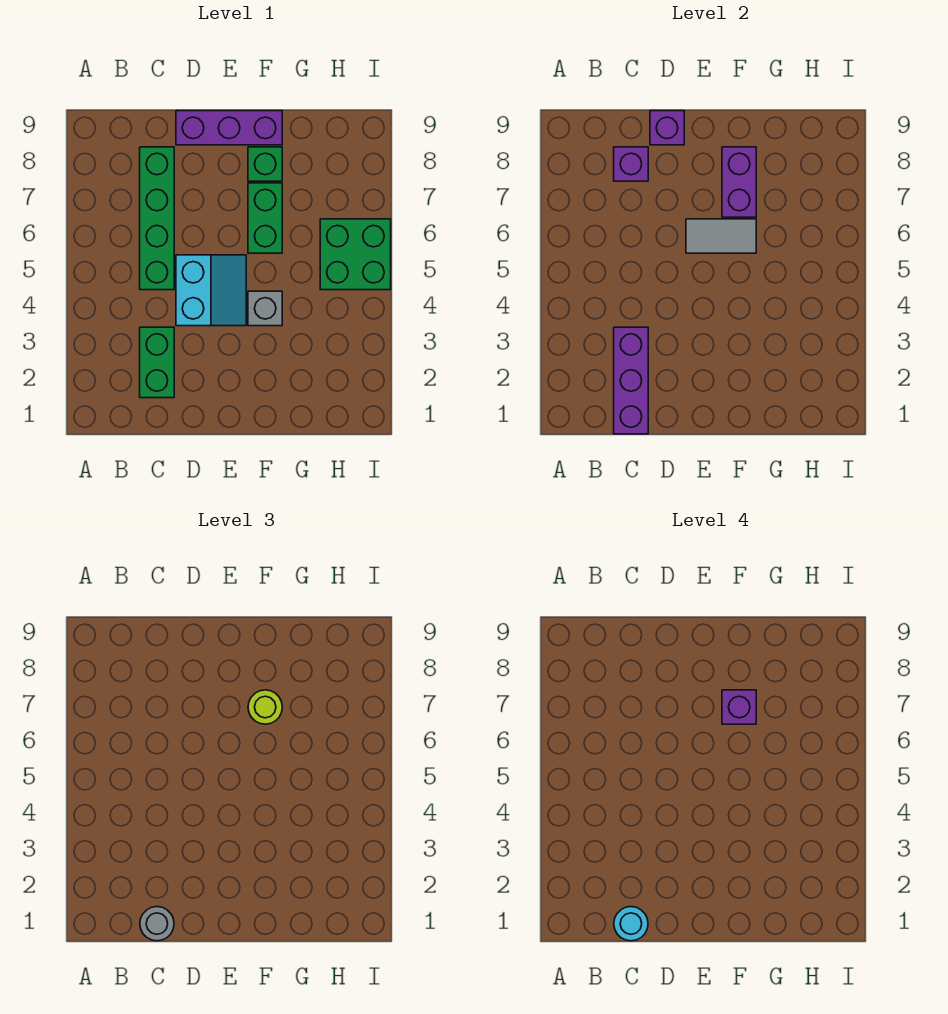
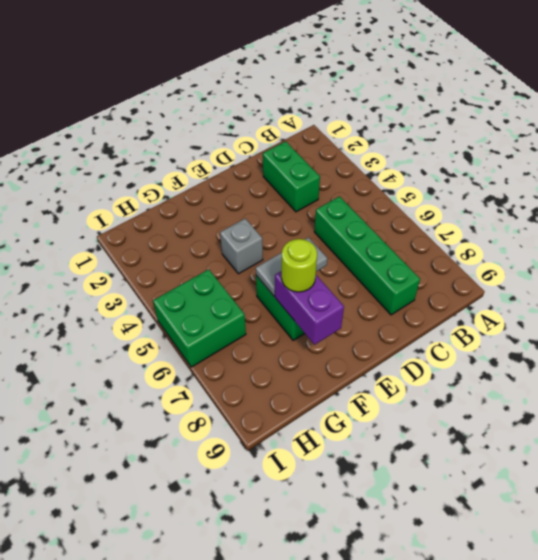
none -> cyan slope D4:E5 level 1 top D
none -> purple brick D9:F9 level 1
none -> green brick F8 level 1

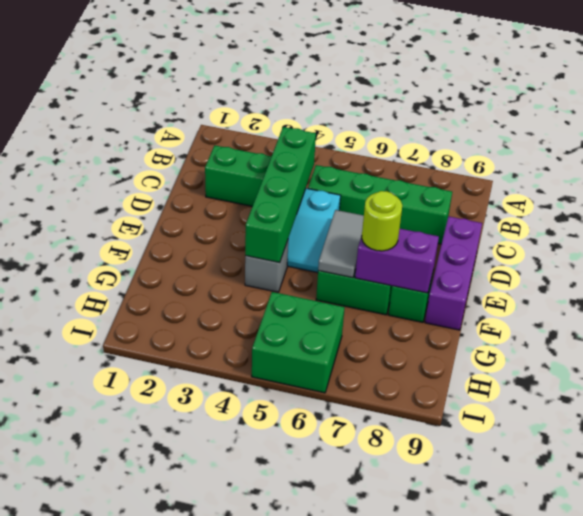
green brick C4:F4 level 2 -> none
none -> purple brick C1:C3 level 2
none -> purple brick C8 level 2
none -> purple brick D9 level 2

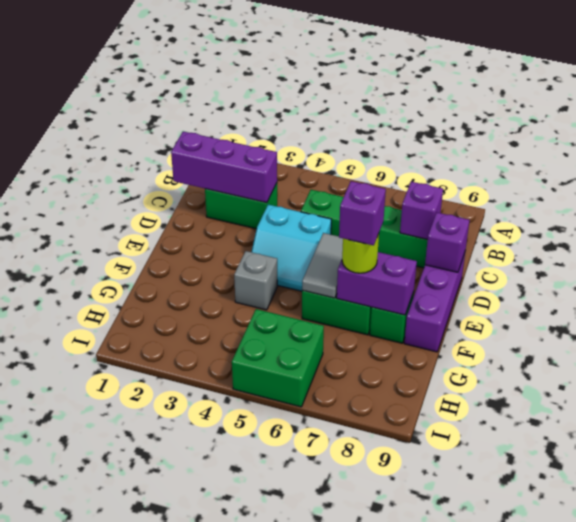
none -> grey round brick C1 level 3
none -> cyan round brick C1 level 4

